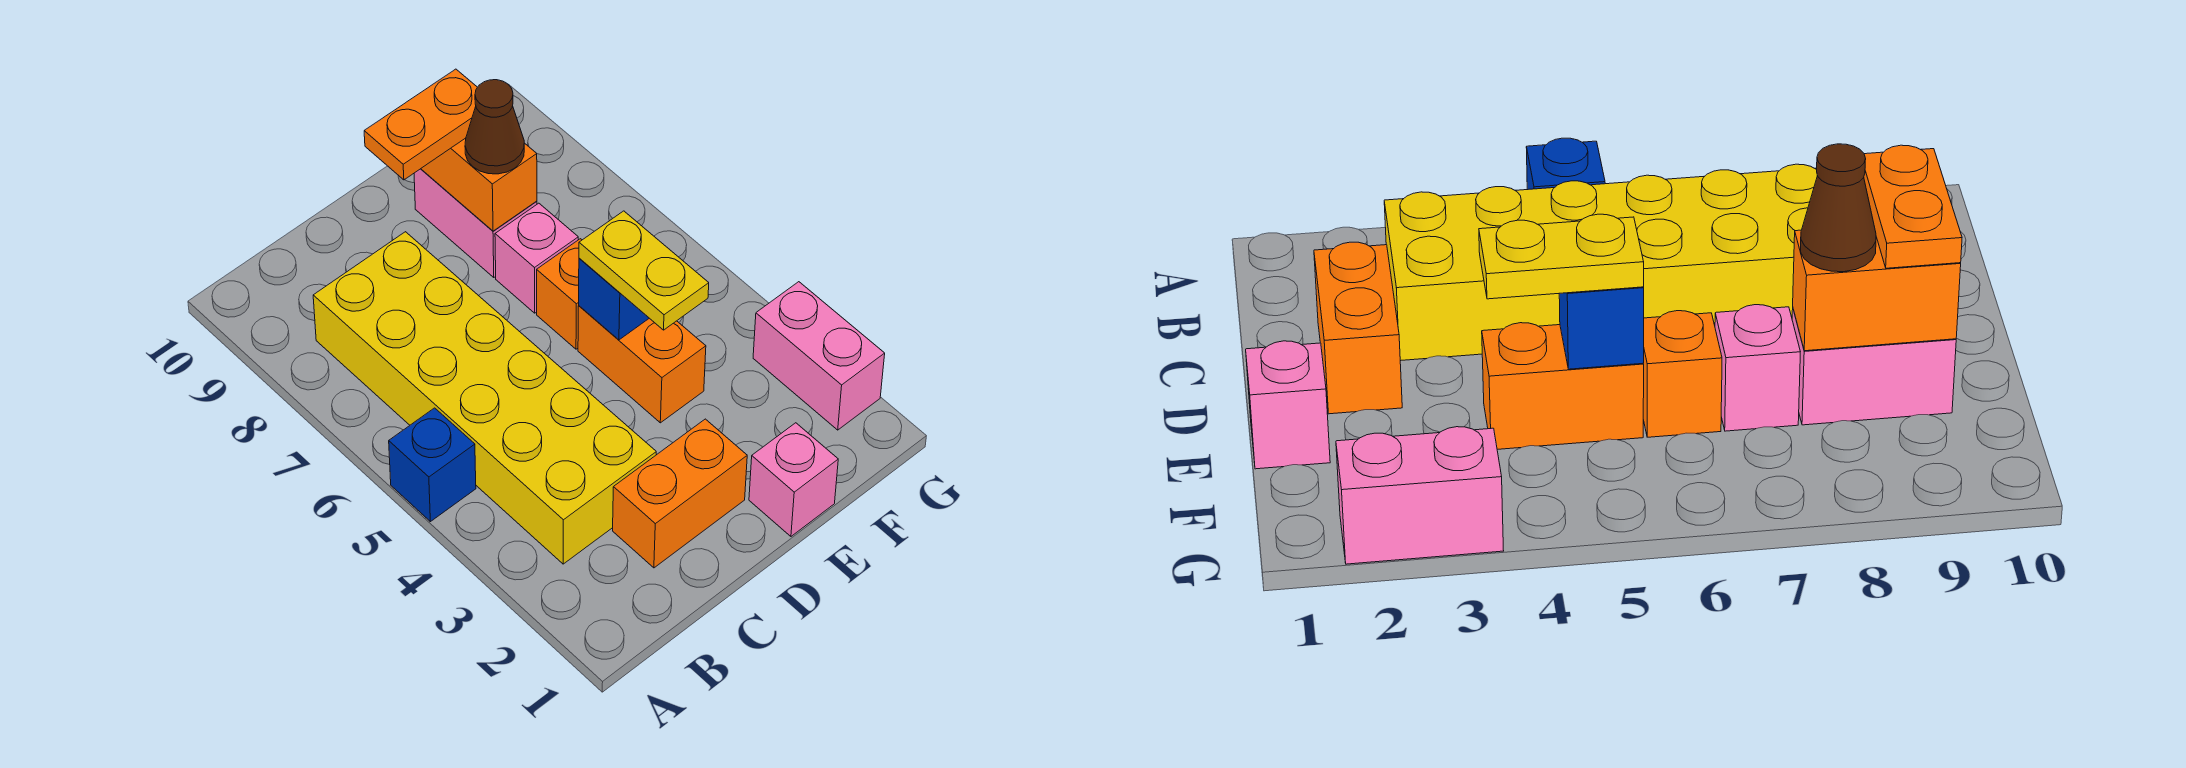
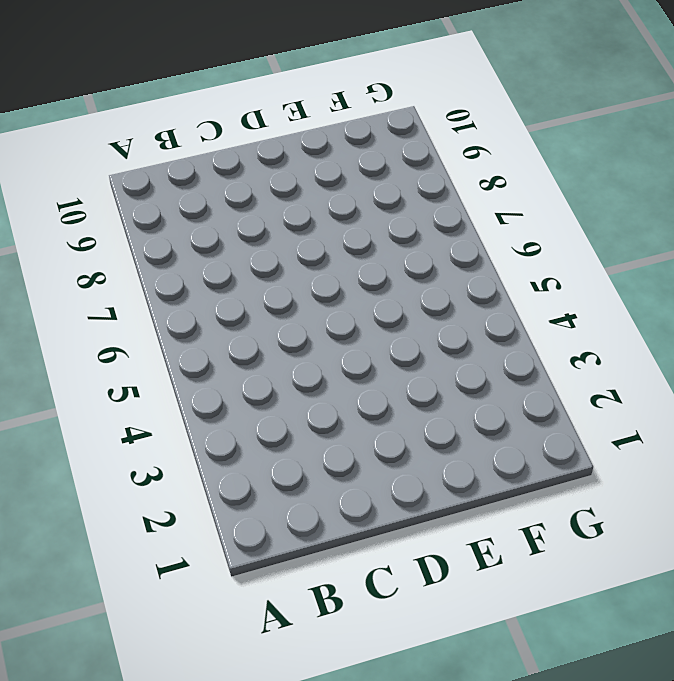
none -> blue brick A5 level 1
none -> yellow brick B3:C8 level 1
none -> orange brick C2:D2 level 1

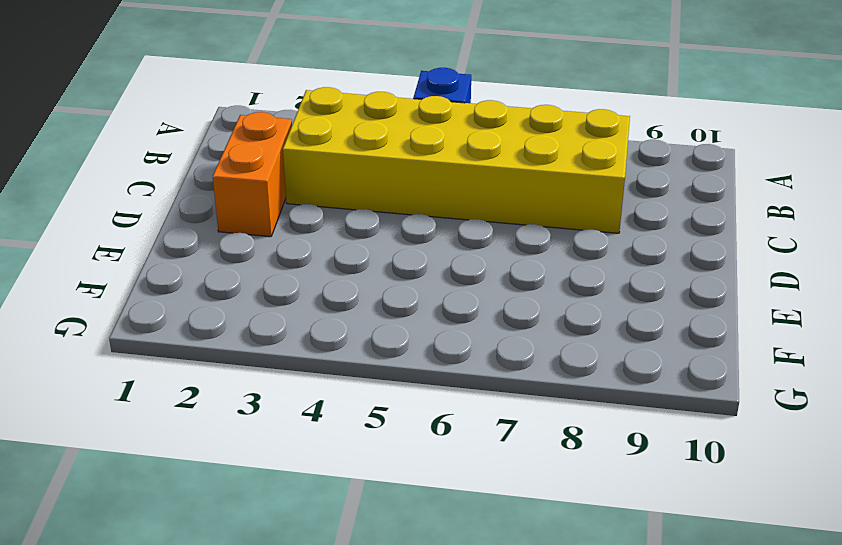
none -> pink brick E1 level 1
none -> orange brick E4:E5 level 1
none -> orange brick E6 level 1

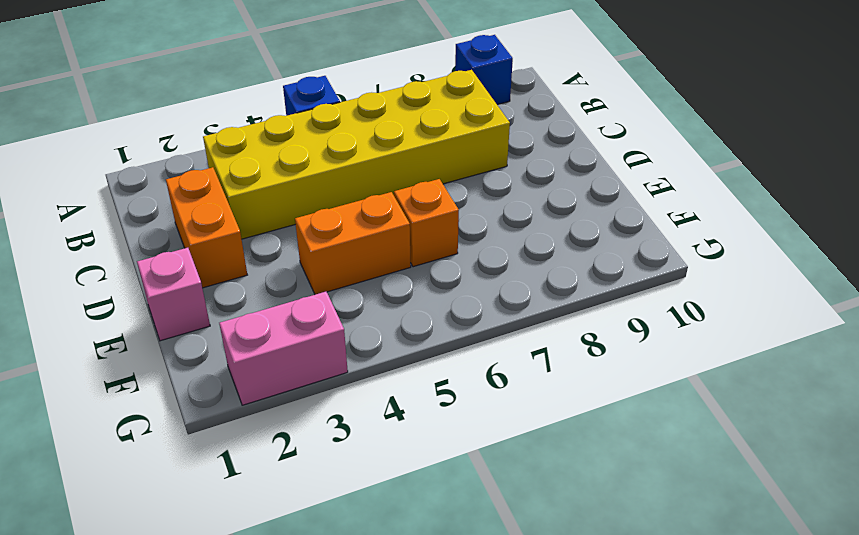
blue brick A9 level 1 -> blue brick E5 level 2
none -> pink brick E7 level 1
none -> pink brick E8:E9 level 1
none -> orange brick E8:E9 level 2

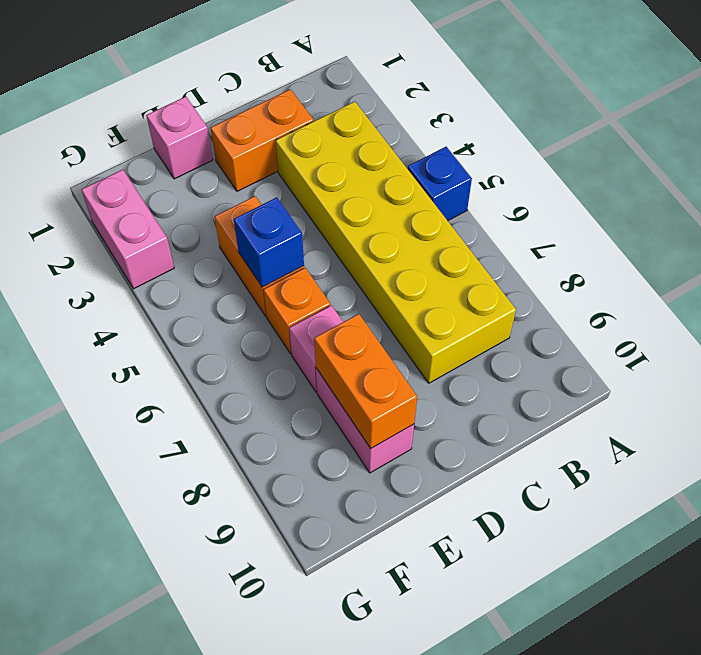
none -> orange plate D9:E9 level 3
none -> yellow plate E4:E5 level 3
none -> brown cone E8 level 3

